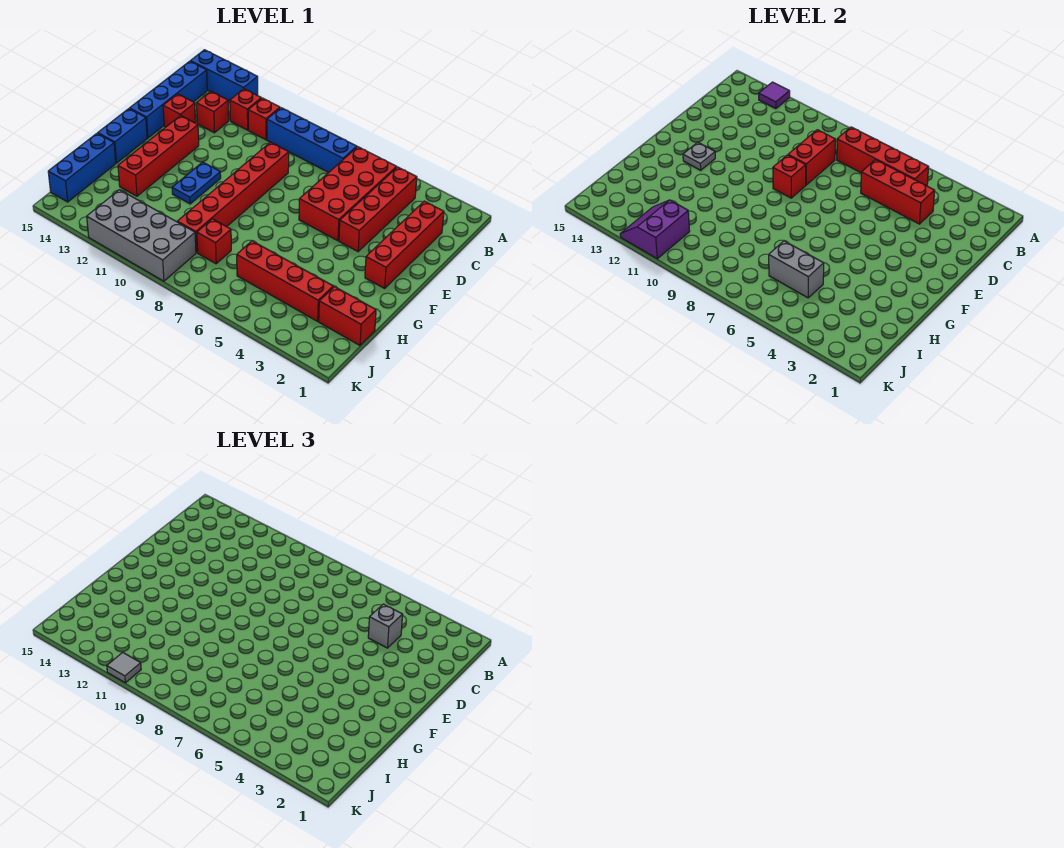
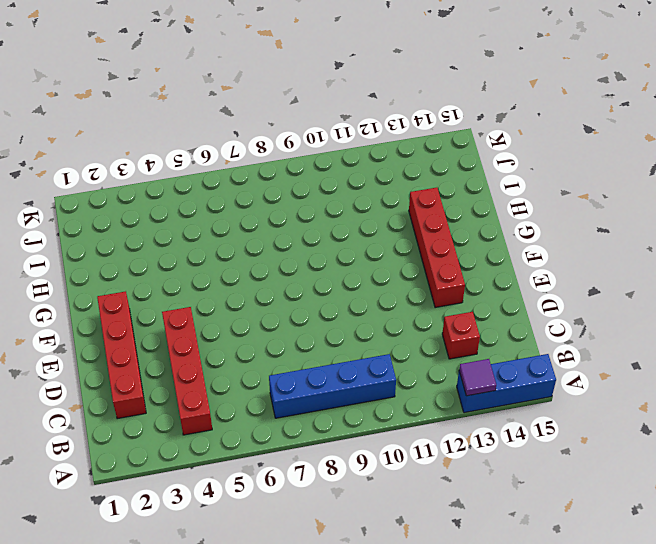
none -> red brick B5:E6 level 1
none -> red brick B11 level 1
none -> red brick B12 level 1

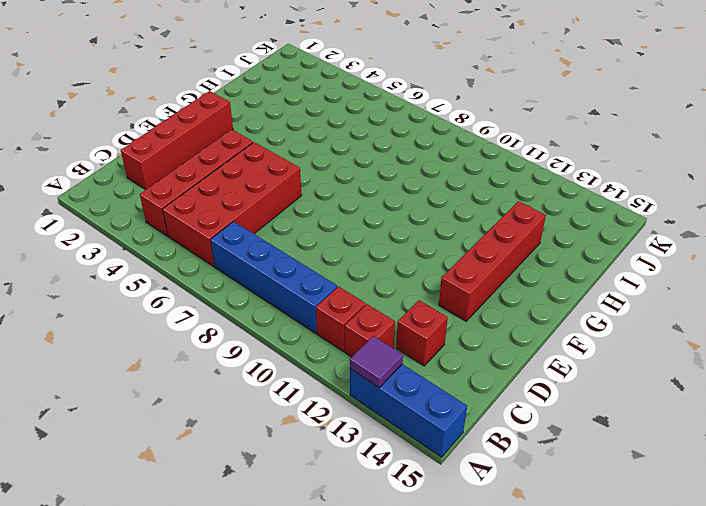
none -> blue brick B15:E15 level 1
none -> red brick D9:I9 level 1
none -> red brick D14 level 1

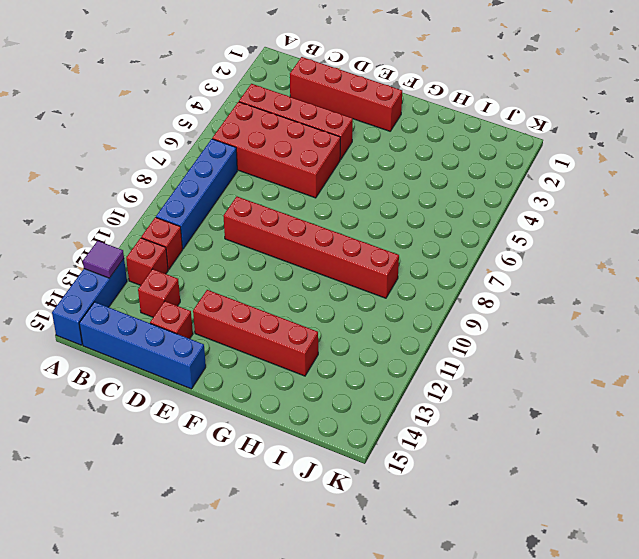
none -> blue plate F11:G11 level 1
none -> blue brick F15:G15 level 1
none -> blue brick H15:J15 level 1

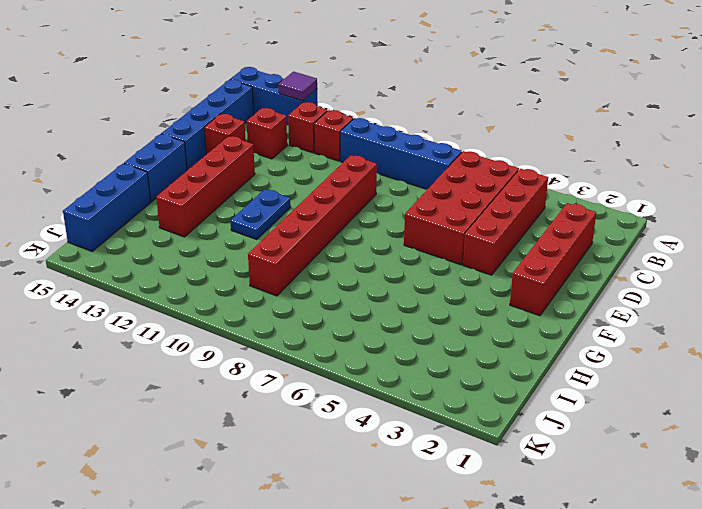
none -> red brick I1:I2 level 1
none -> red brick I3:I6 level 1
none -> red brick I8 level 1

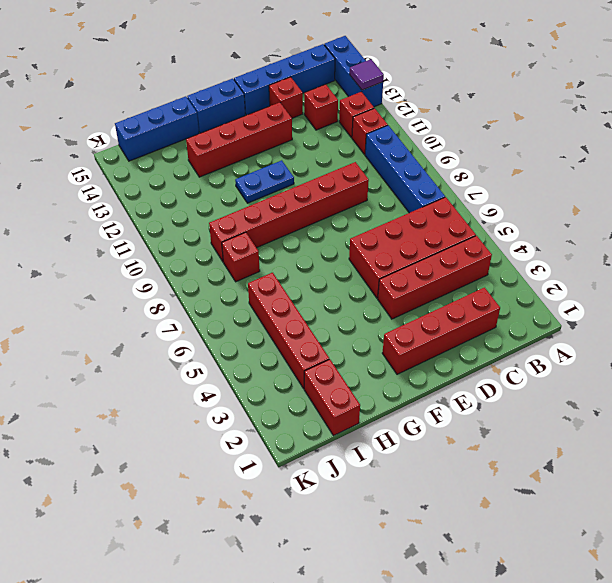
none -> grey brick J9:K12 level 1
none -> red brick B5:B8 level 2
none -> red brick C4:C6 level 2

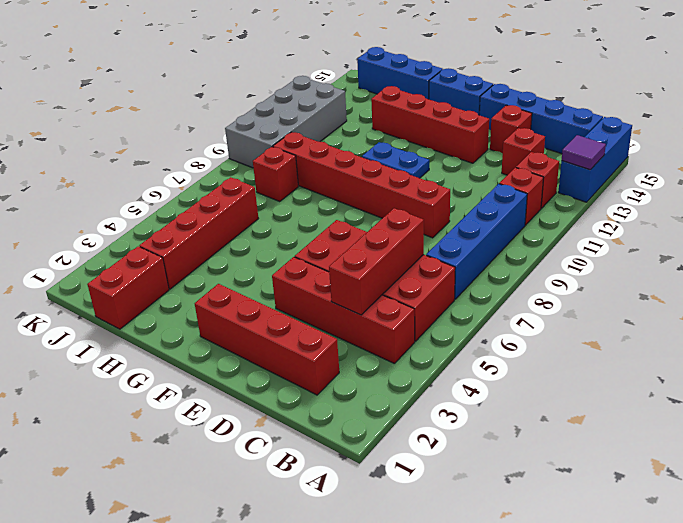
none -> red brick B5:B8 level 2
none -> red brick C9:D9 level 2
none -> red brick E9 level 2

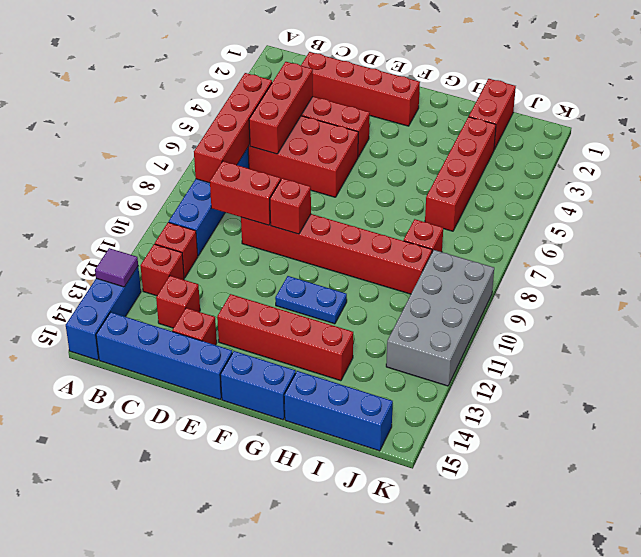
none -> grey plate F13 level 2
none -> grey brick I5:I6 level 2
none -> purple slope J11:K12 level 2 top 11

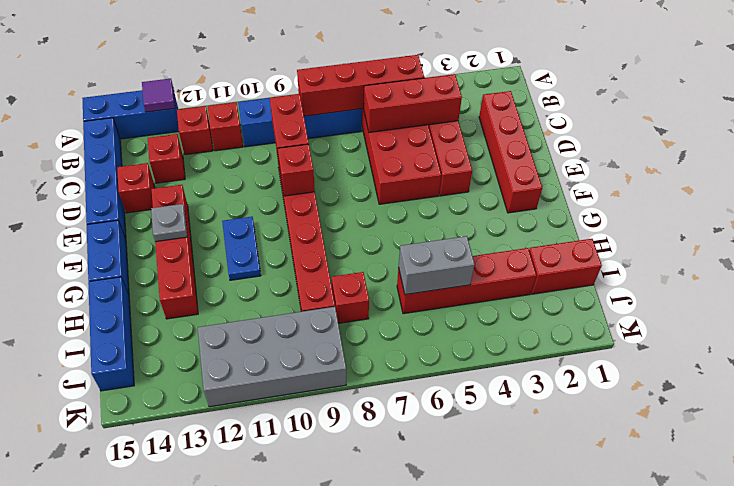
none -> purple slope J11:K12 level 2 top 11
none -> grey brick C4 level 3
none -> grey tile K11 level 3

